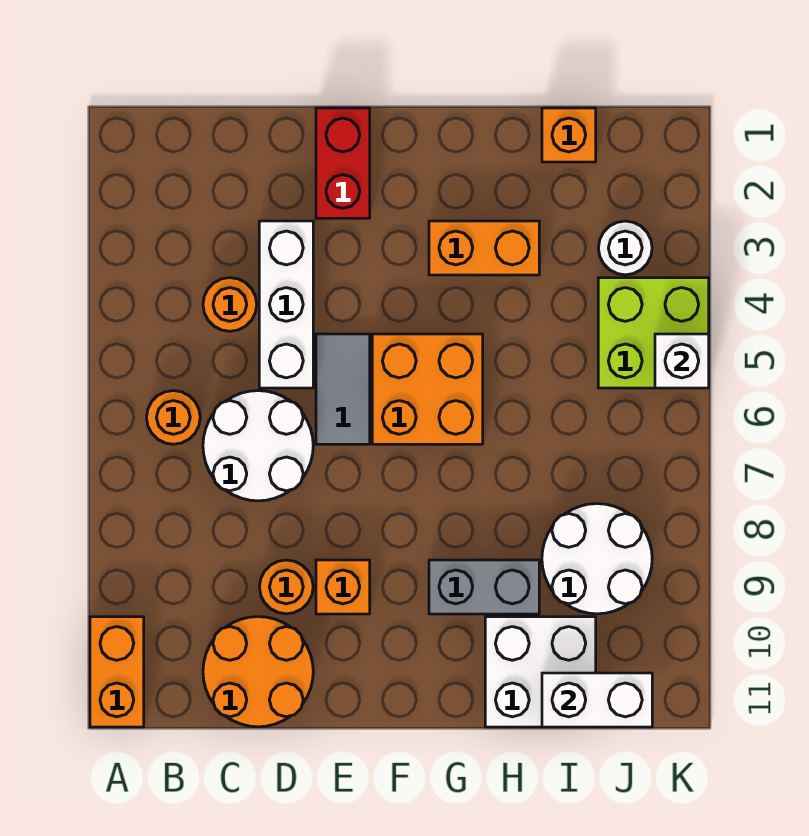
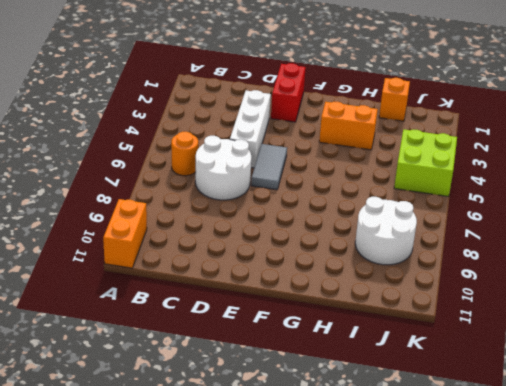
none -> orange round brick C4 level 1
none -> orange round brick C10:D11 level 1
none -> orange round brick D9 level 1

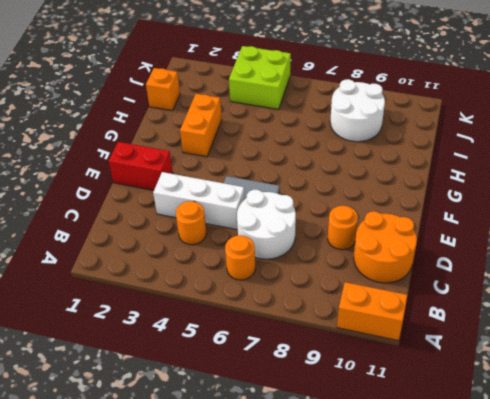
none -> orange brick E9 level 1
none -> orange brick F5:G6 level 1
none -> grey brick G9:H9 level 1

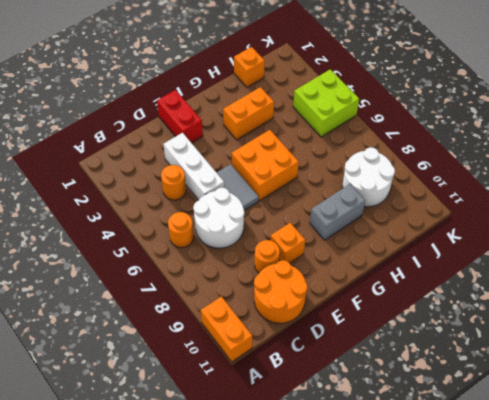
none -> white brick H10:I11 level 1
none -> white round brick J3 level 1
none -> white brick I11:J11 level 2

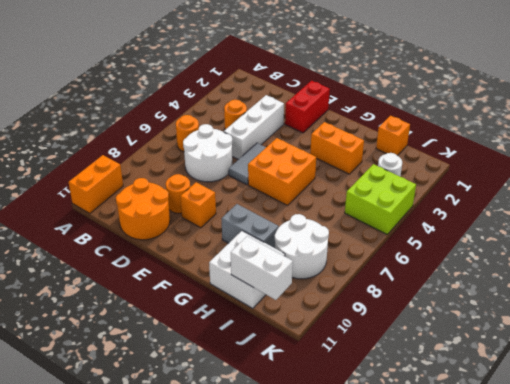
none -> white brick K5 level 2

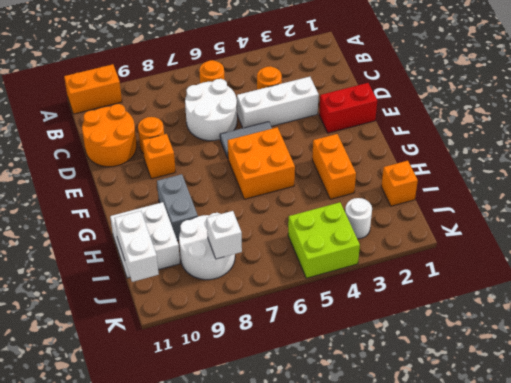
white brick J8 level 2 -> white brick K5 level 2

